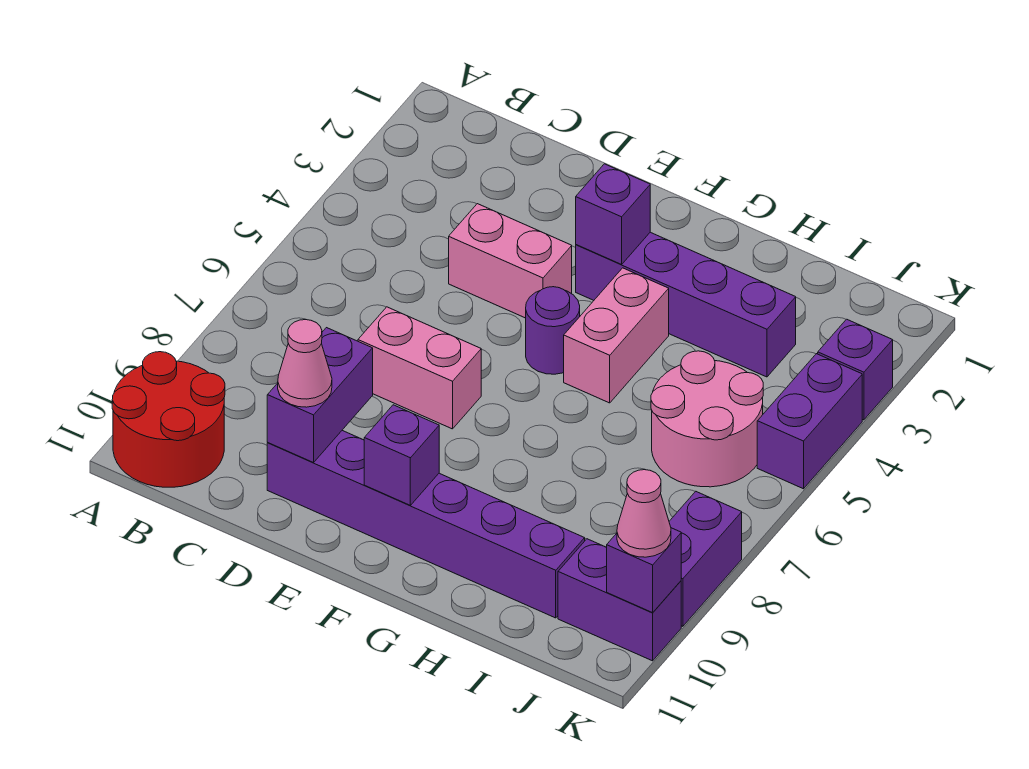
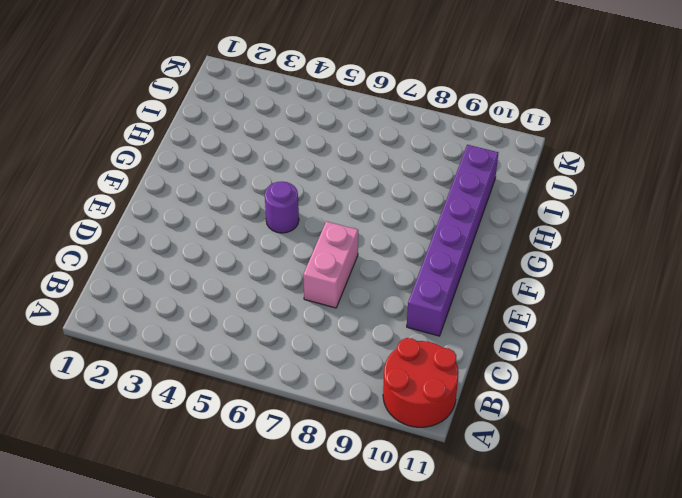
none -> pink brick D4:E4 level 1
none -> purple brick F3:I3 level 1
none -> pink brick G4:G5 level 1

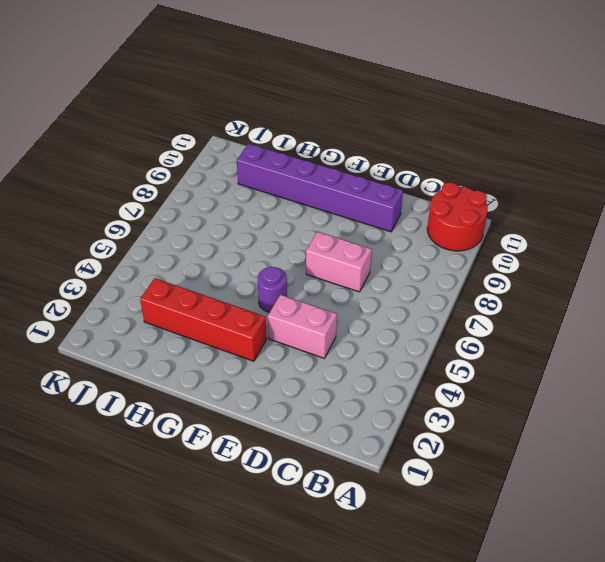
red brick F3:I3 level 1 -> purple brick F3:I3 level 1
none -> pink brick G4:G5 level 1
none -> pink round brick I5:J6 level 1
none -> purple brick J10:K10 level 1

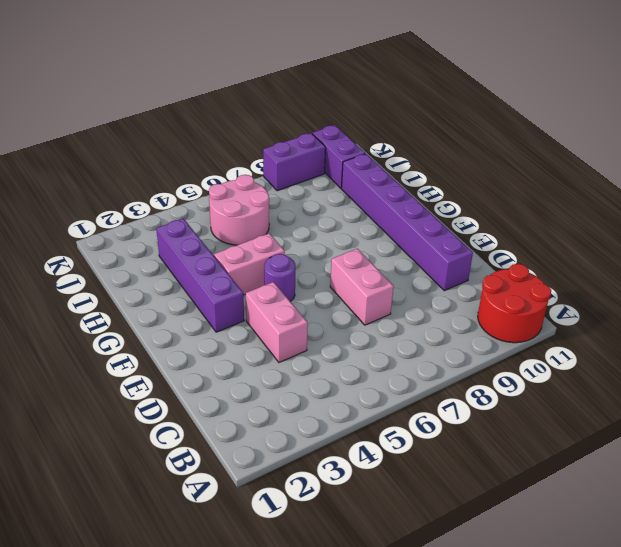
none -> purple brick K3 level 1
none -> purple brick K4:K5 level 1
none -> purple brick D9:D10 level 2

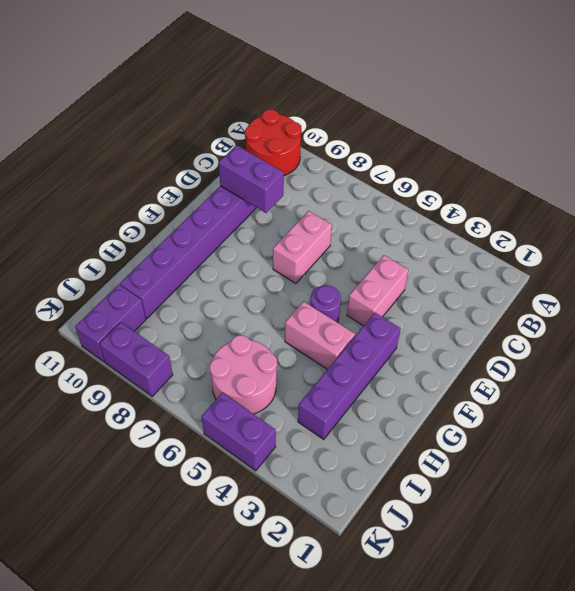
none -> purple brick K3 level 1
none -> purple brick F3 level 2
none -> purple brick F10 level 2

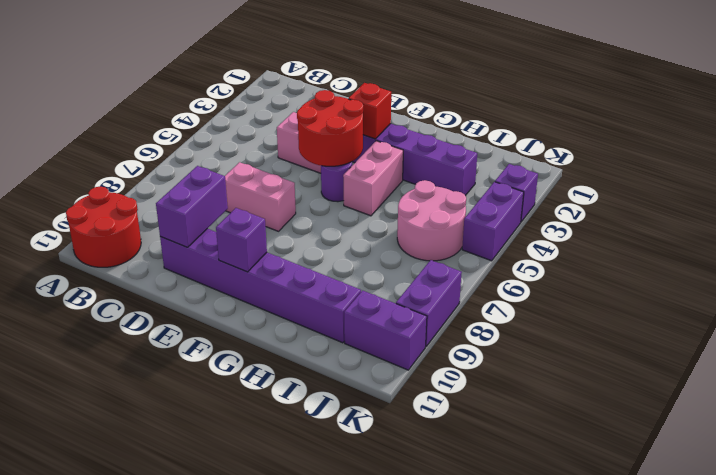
red round brick E4:F5 level 2 -> none
red brick F3 level 2 -> purple brick F3 level 2
none -> purple brick K10 level 2
none -> pink cone D10 level 3
none -> pink cone K10 level 3

